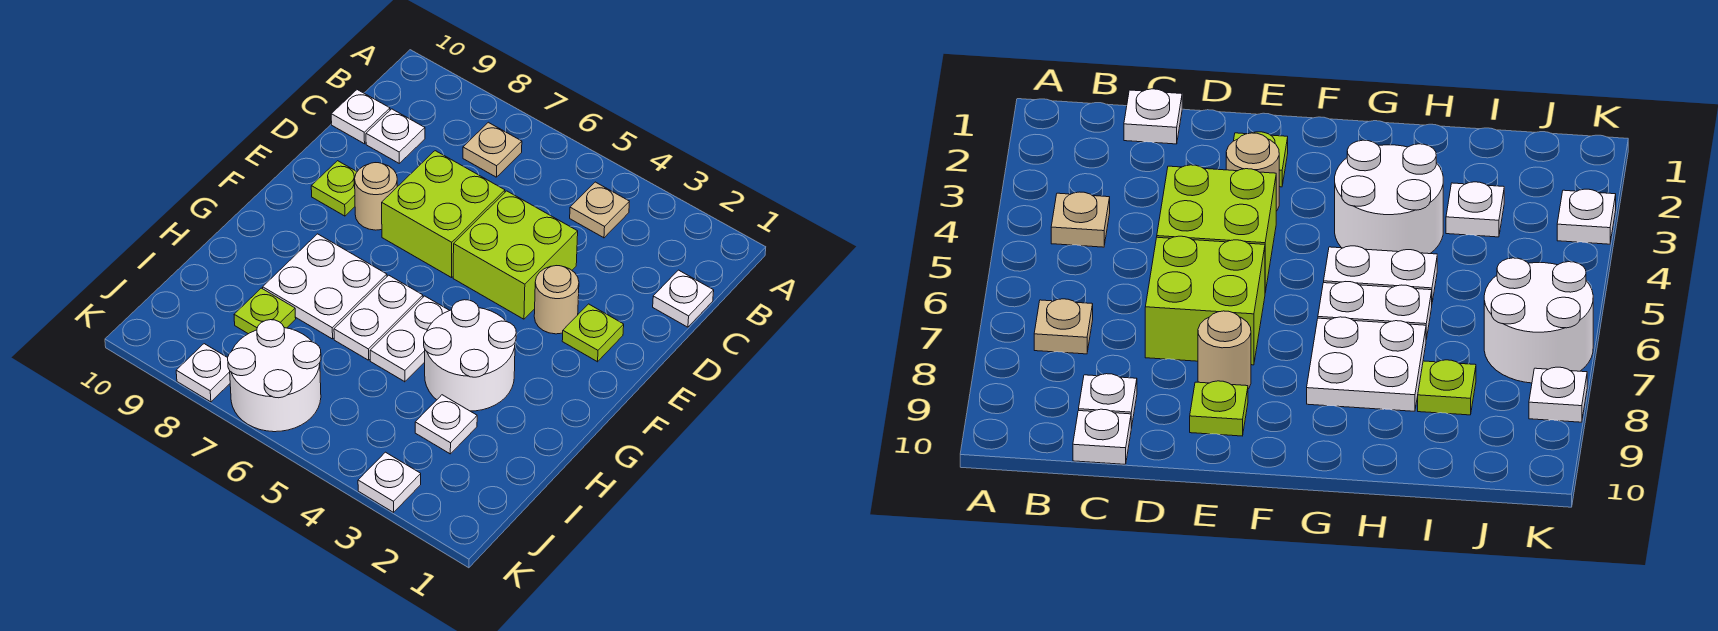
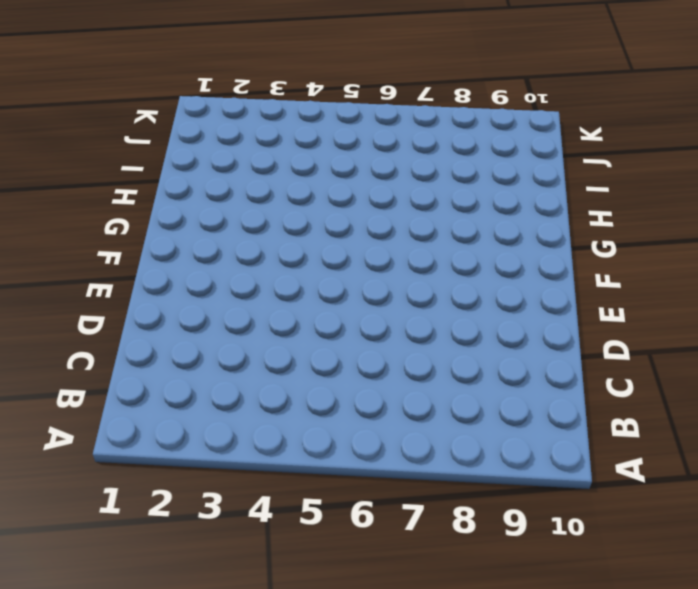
none -> tan plate B4 level 1
none -> tan plate B7 level 1
none -> white plate C1 level 1

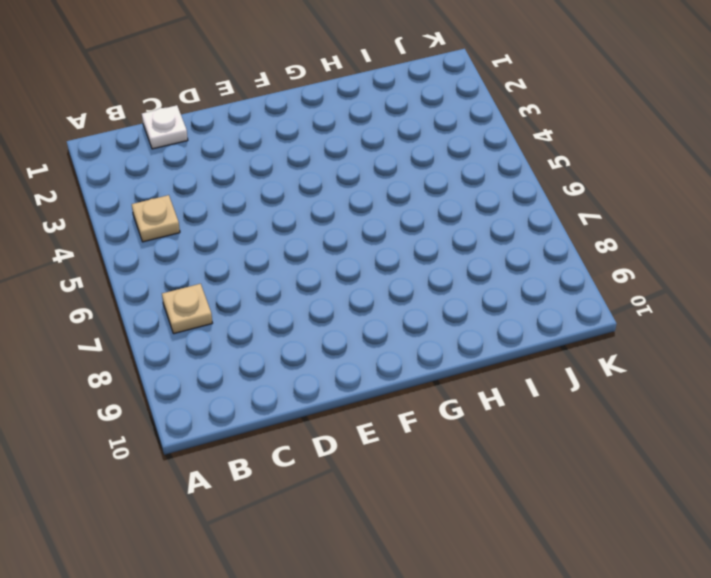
none -> white plate C9 level 1
none -> white plate C10 level 1
none -> lime brick D4:E5 level 1

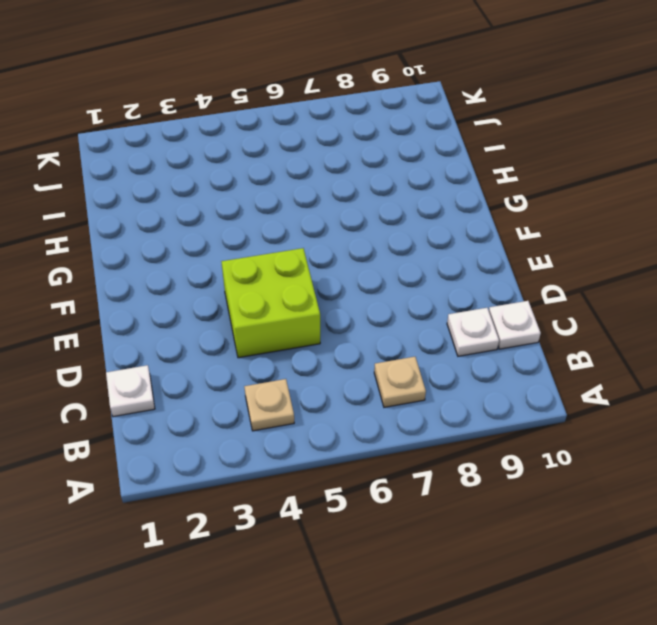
none -> lime brick D6:E7 level 1
none -> lime plate E2 level 1
none -> tan round brick E3 level 1

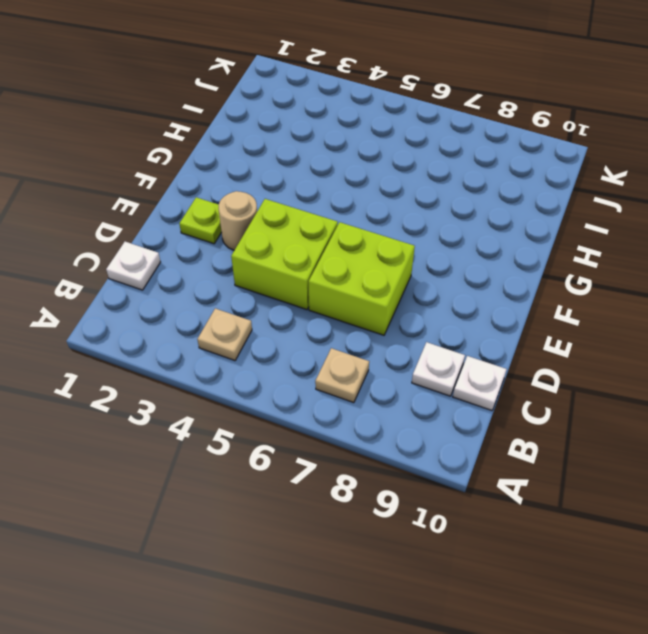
none -> tan round brick E8 level 1
none -> lime plate E9 level 1
none -> white round brick G3:H4 level 1

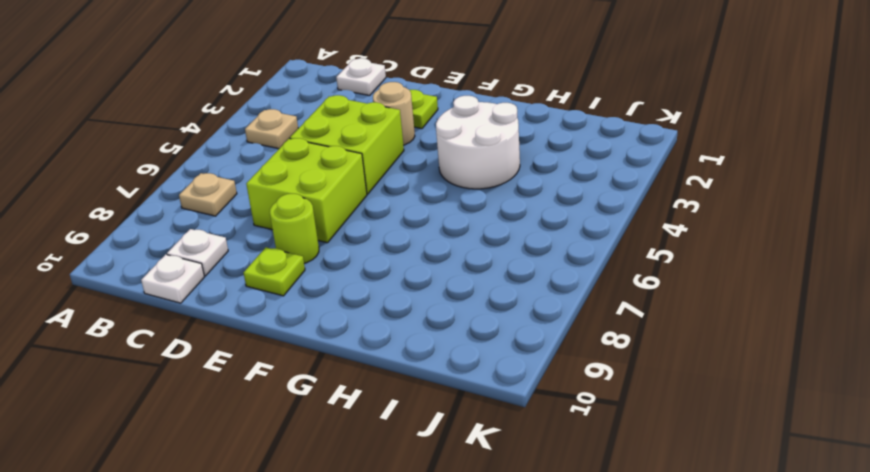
lime round brick E8 level 1 -> tan round brick E8 level 1
none -> white plate G5:H5 level 1
none -> white plate G6:H6 level 1
none -> white plate G7:H8 level 1

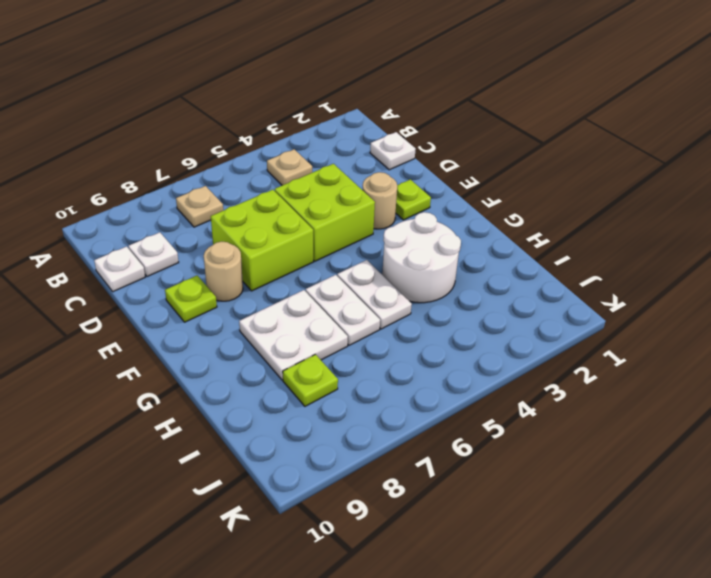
none -> white plate I3 level 1
none -> white round brick J6:K7 level 1
none -> white plate K3 level 1

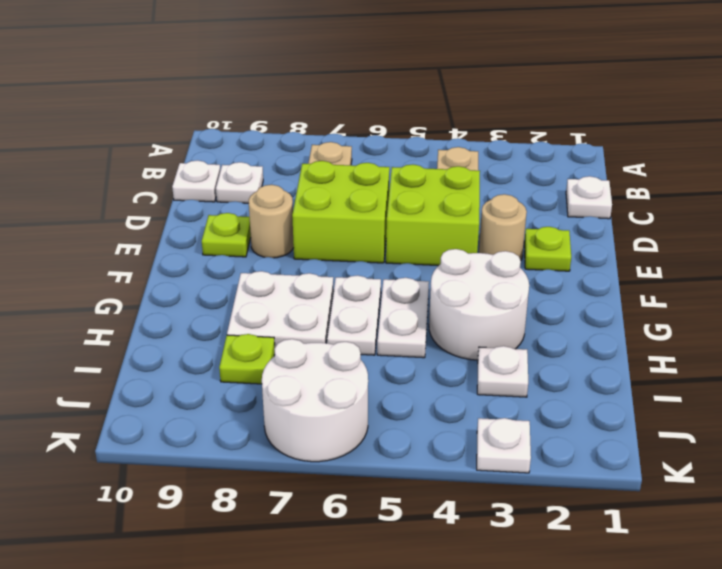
none -> white plate K8 level 1

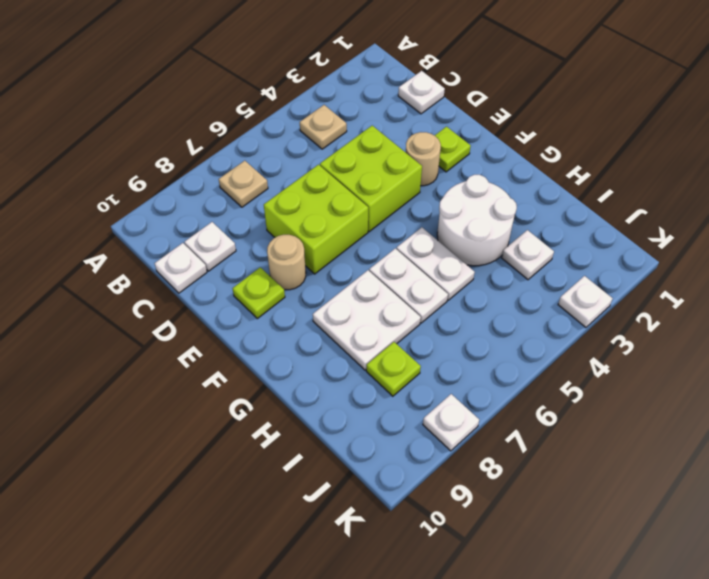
none -> white round brick J6:K7 level 1

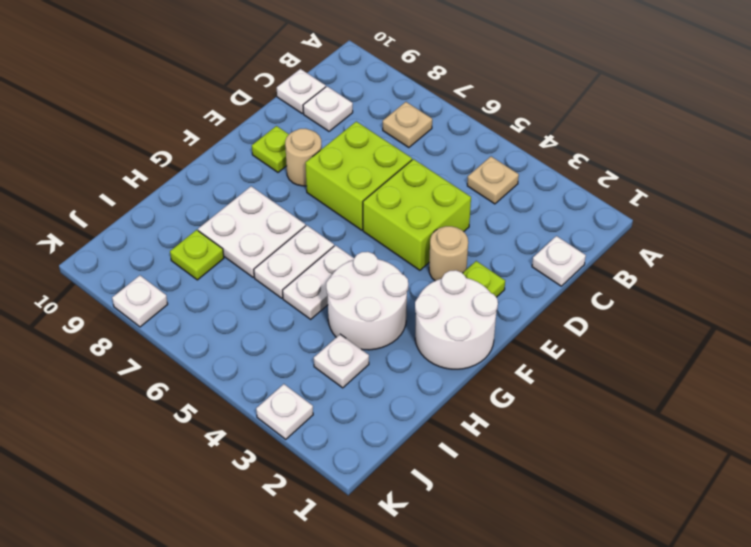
white round brick F1:G2 level 1 -> white round brick J6:K7 level 1

